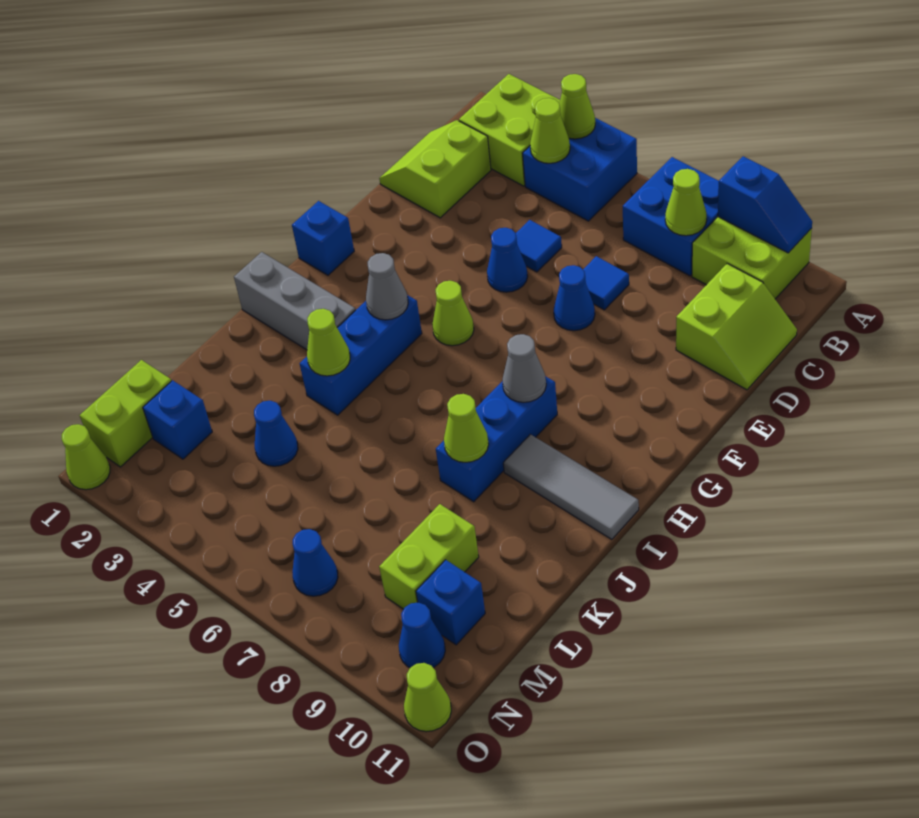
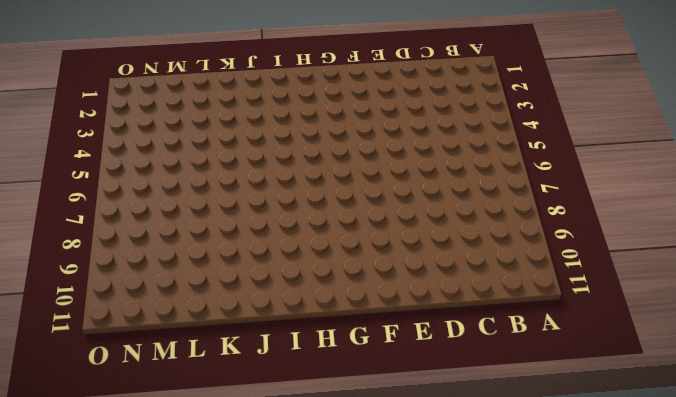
none -> lime brick A2:B3 level 1
none -> blue brick A4:B5 level 1
none -> blue brick A7:B8 level 1
none -> lime brick A9:B10 level 1

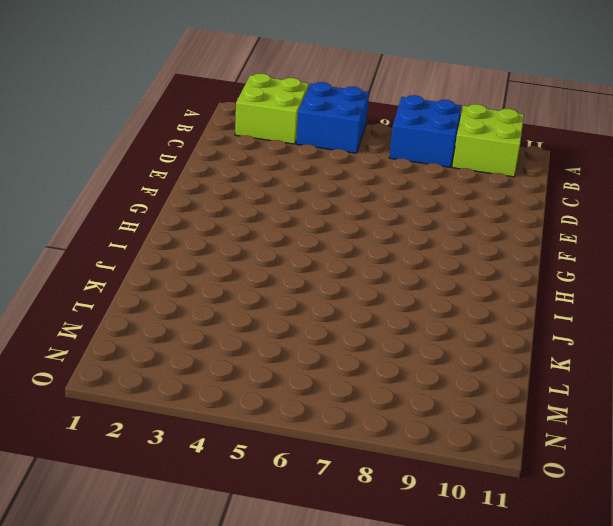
none -> lime slope C1:D2 level 1 top 2
none -> lime slope C10:D11 level 1 top 10
none -> blue tile D5 level 1
none -> blue tile D7 level 1

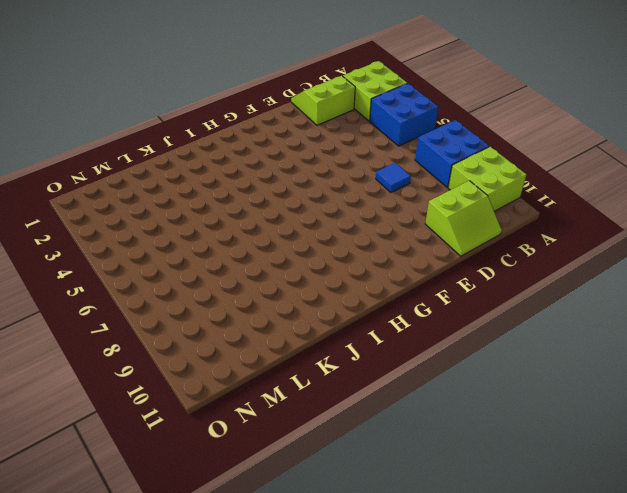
none -> blue tile D5 level 1
none -> blue cone E5 level 1
none -> blue cone E7 level 1
none -> blue brick G1 level 1

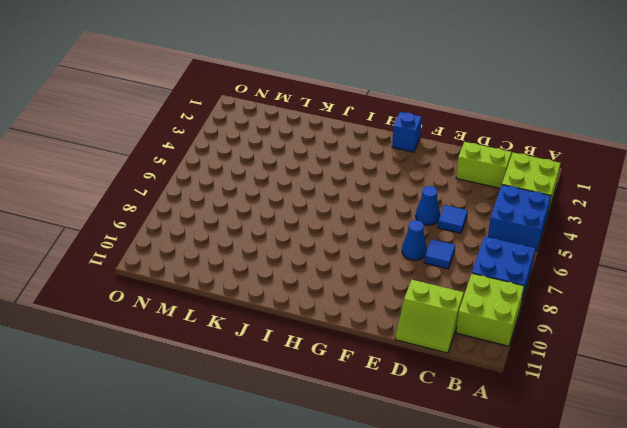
none -> lime cone G5 level 1
none -> blue brick H4:J4 level 1
none -> blue brick H8:J8 level 1
none -> grey brick I1:I3 level 1

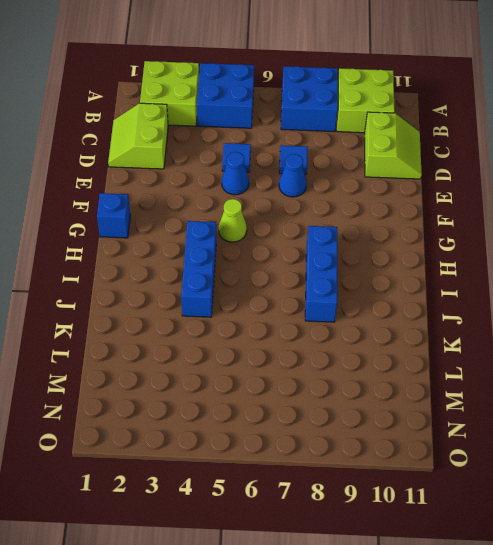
none -> grey brick I1:I3 level 1
none -> grey tile I9:I11 level 1
none -> blue cone L4 level 1
none -> lime brick L9:M9 level 1

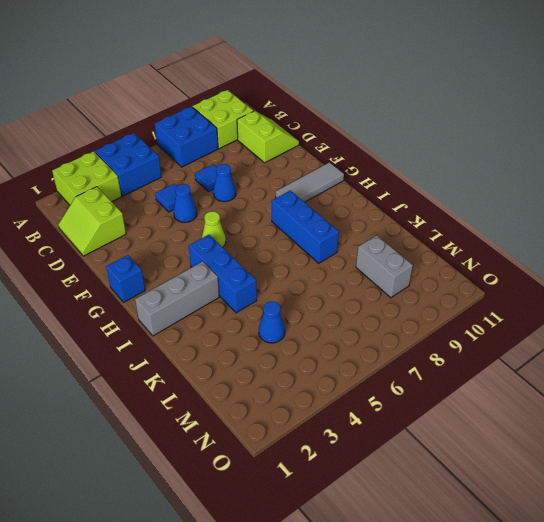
grey tile G9:G11 level 1 -> grey tile I9:I11 level 1
grey brick L9:M9 level 1 -> lime brick L9:M9 level 1
none -> lime brick M1:N1 level 1
none -> blue brick M2 level 1
none -> blue brick M10 level 1
none -> blue cone N7 level 1

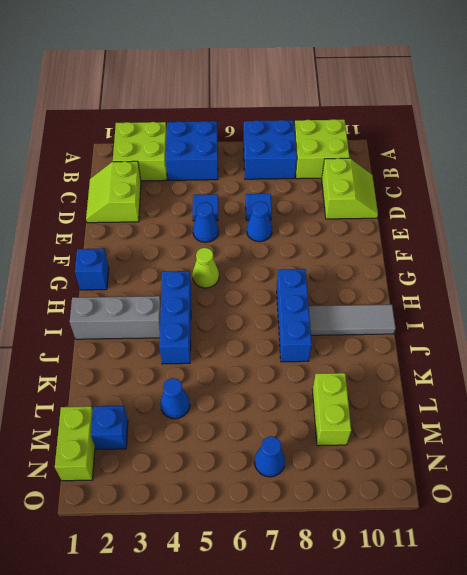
none -> blue brick M10 level 1
none -> blue cone N10 level 1
none -> lime cone O1 level 1
none -> lime cone O11 level 1

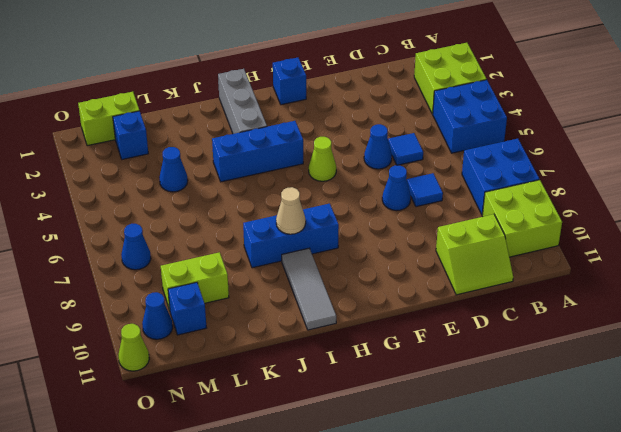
tan cone I8 level 2 -> none
none -> lime slope C1:D2 level 1 top 2
none -> lime cone O1 level 1
none -> lime cone A4 level 2
none -> blue slope A9:A10 level 2 top 9

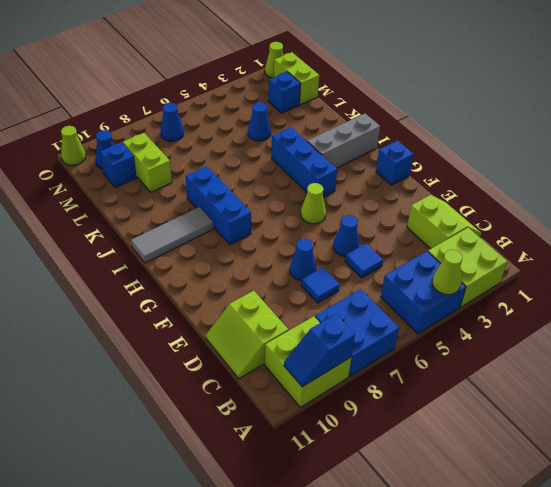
none -> lime cone B4 level 2
none -> lime cone B8 level 2
none -> grey cone H4 level 2
none -> grey cone H8 level 2

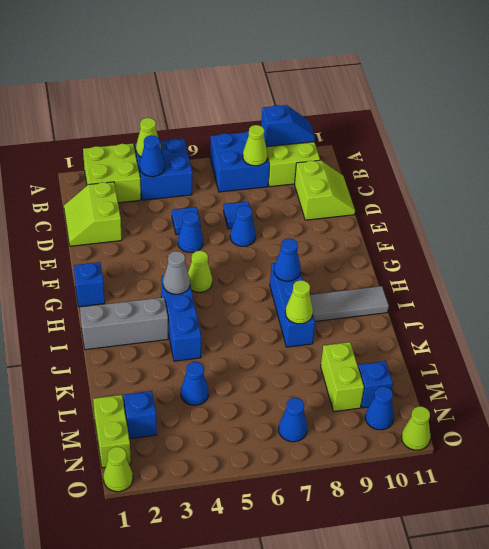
blue cone B4 level 2 -> lime cone B4 level 2
blue cone H8 level 2 -> grey cone H8 level 2
none -> lime cone J4 level 2

